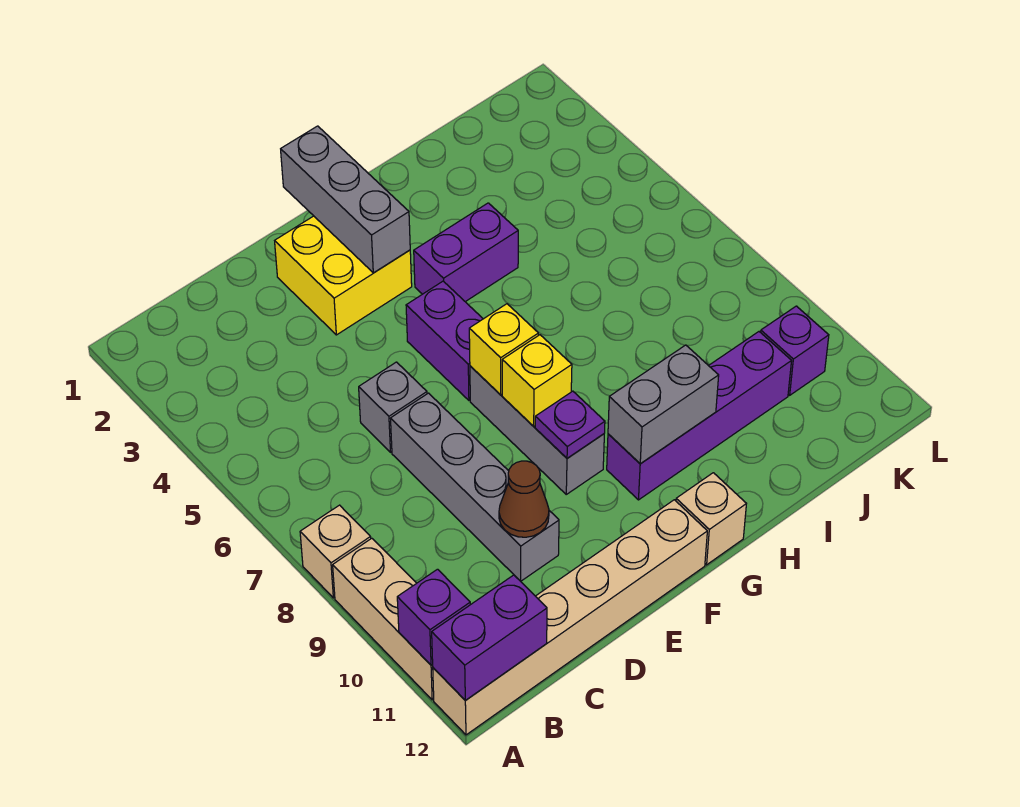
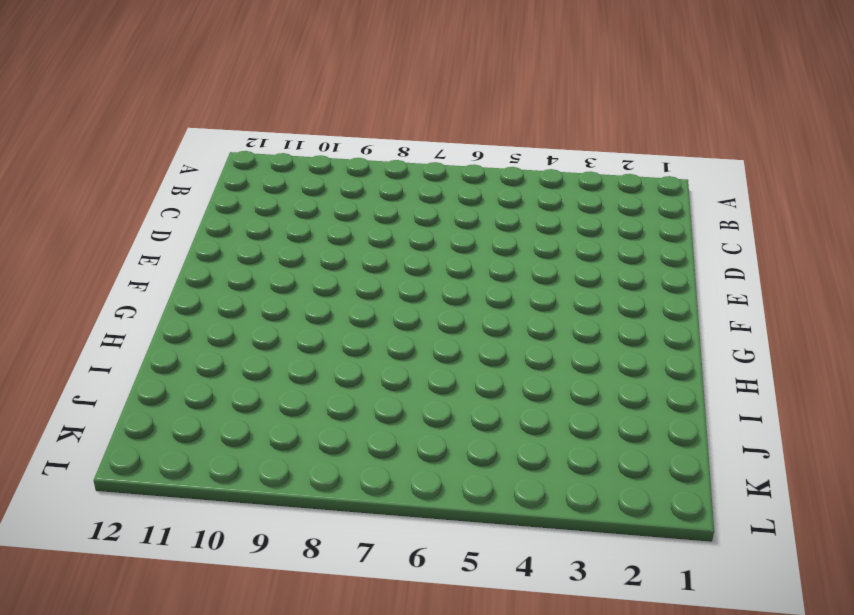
none -> tan brick A8 level 1
none -> tan brick A9:A11 level 1
none -> tan brick A12:F12 level 1

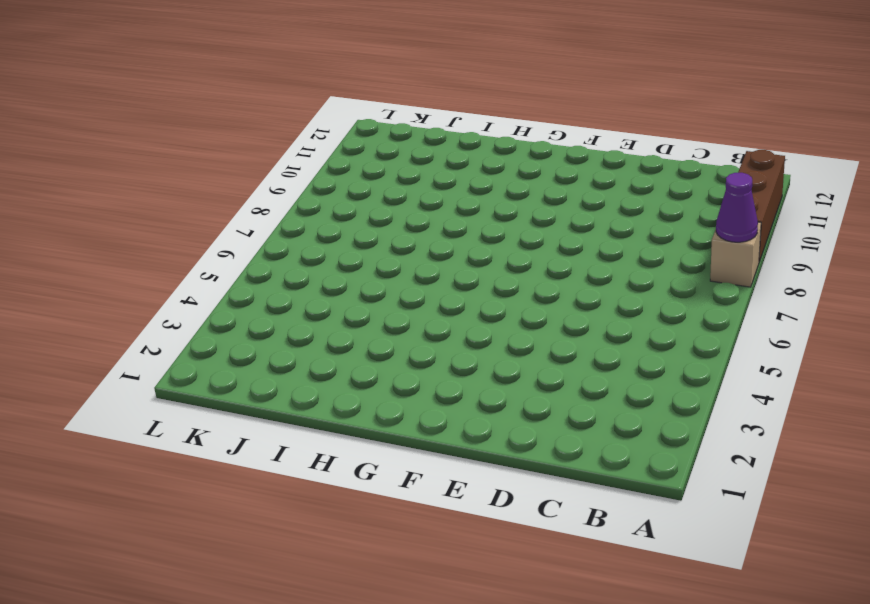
purple cone A8 level 2 -> none
brown brick A9:A11 level 1 -> tan brick A9:A11 level 1
none -> tan brick A12:F12 level 1
none -> grey brick D6 level 1
none -> grey brick D7:D10 level 1

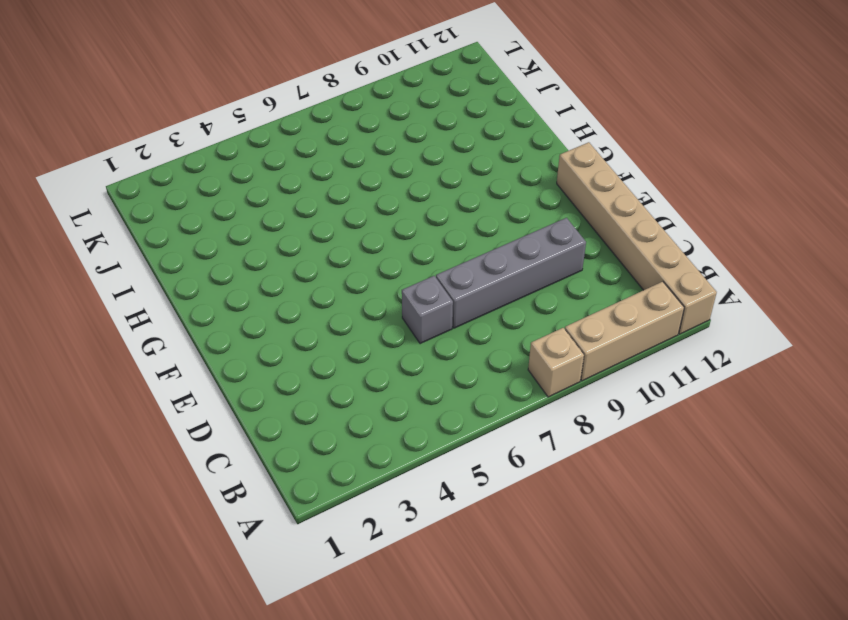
none -> yellow brick E2:F3 level 1
none -> purple brick F5:F6 level 1
none -> grey brick F7:F9 level 1

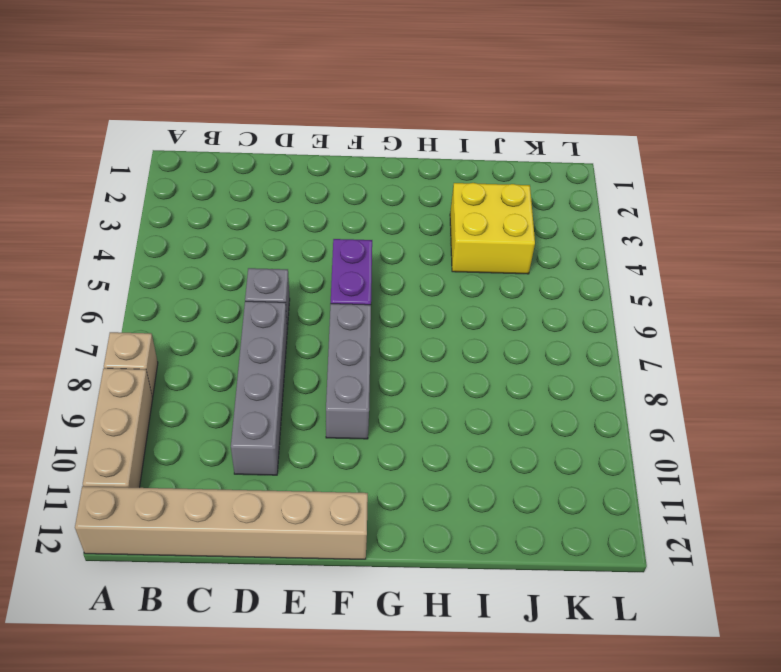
yellow brick I3:J4 level 1 -> yellow brick E2:F3 level 1
none -> purple brick G4:H4 level 1
none -> purple brick G10:J10 level 1
none -> tan brick G12 level 1

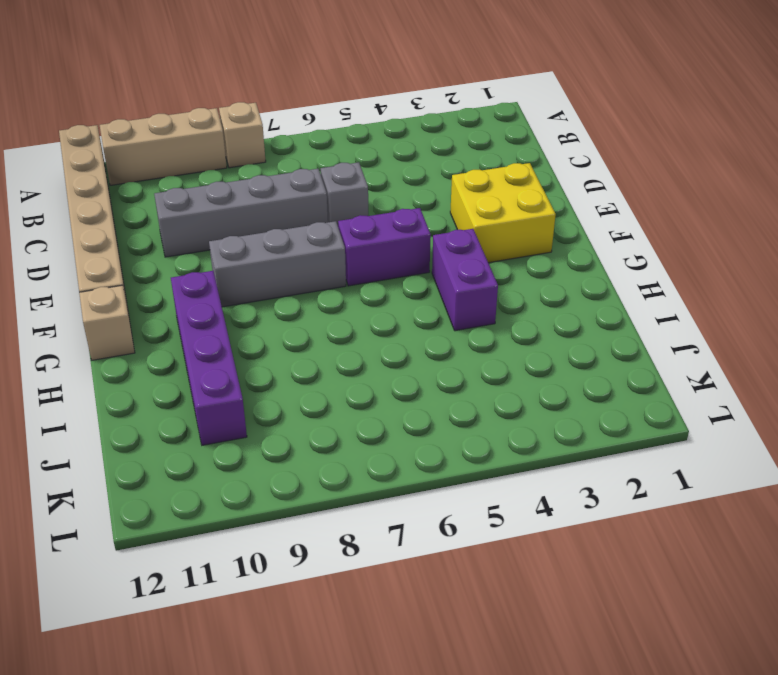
none -> purple brick K10 level 1
none -> purple brick A11 level 2
none -> purple brick A12:B12 level 2

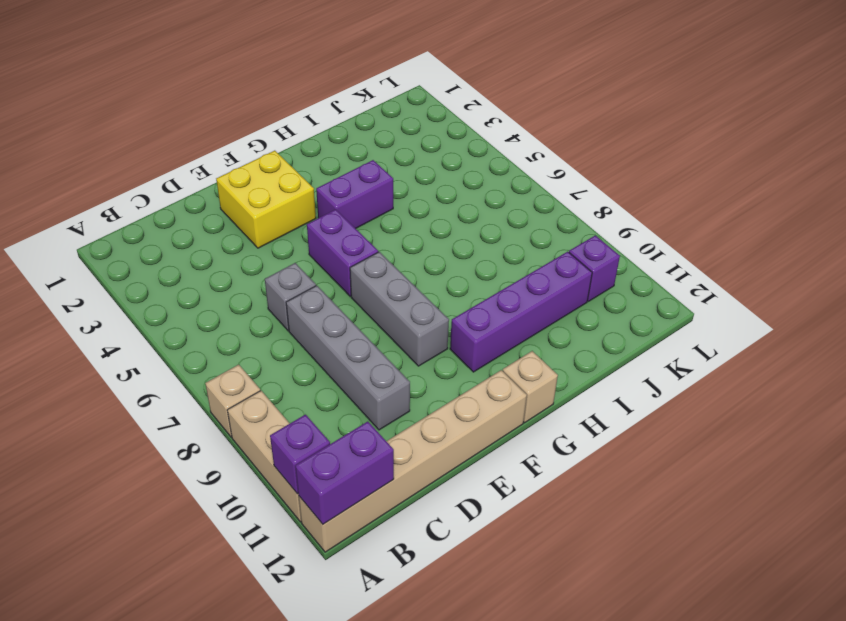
none -> brown cone D10 level 2
none -> grey brick F1:F3 level 2
none -> yellow brick F7 level 2

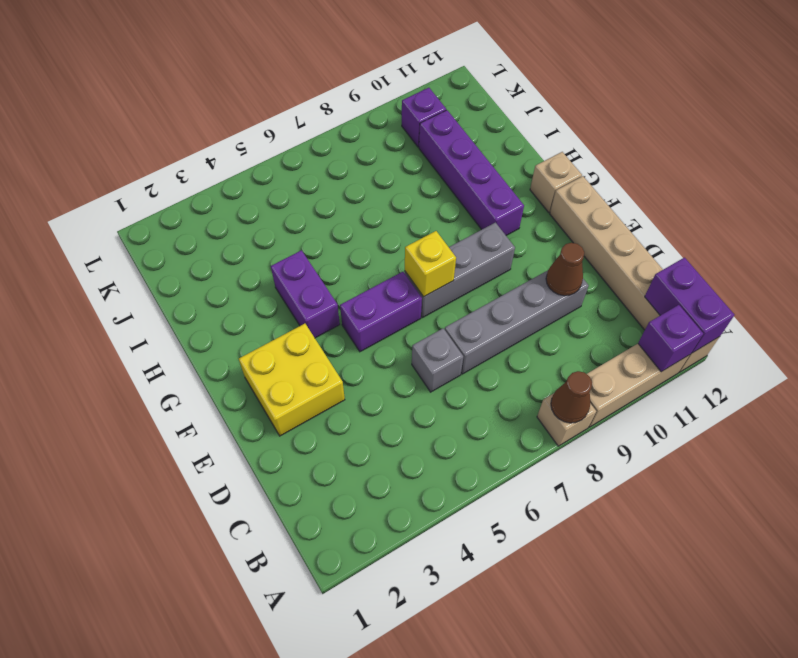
brown cone A8 level 2 -> none
none -> grey brick F1:F3 level 2
none -> yellow brick F8 level 2
none -> purple plate F9 level 2

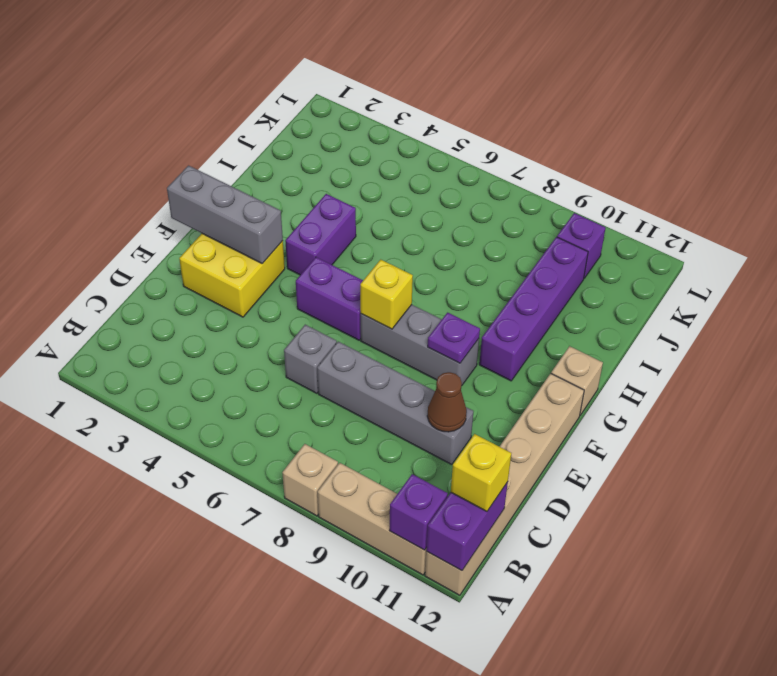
yellow brick B12 level 3 -> yellow brick F8 level 2
none -> grey brick G10:H10 level 2

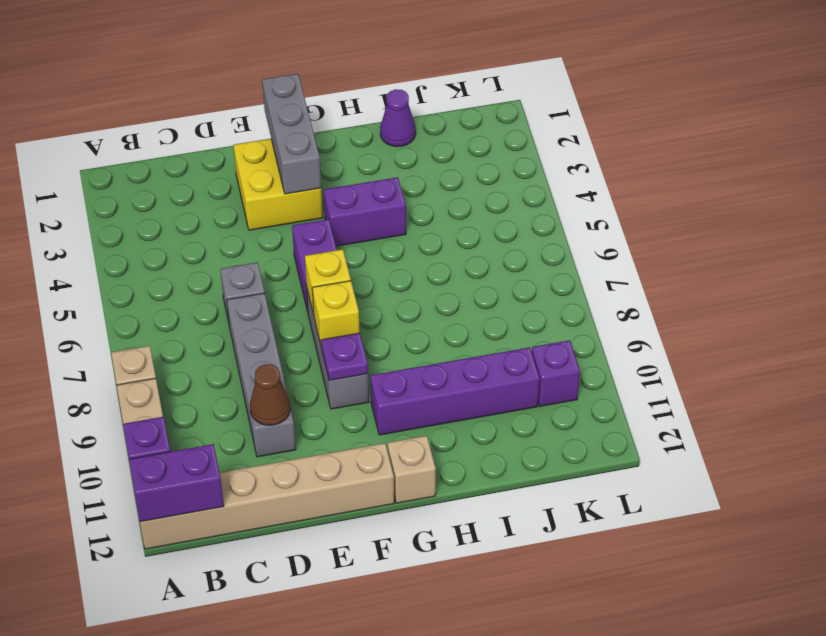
purple cone I1 level 1 -> none
none -> grey brick G10:H10 level 2

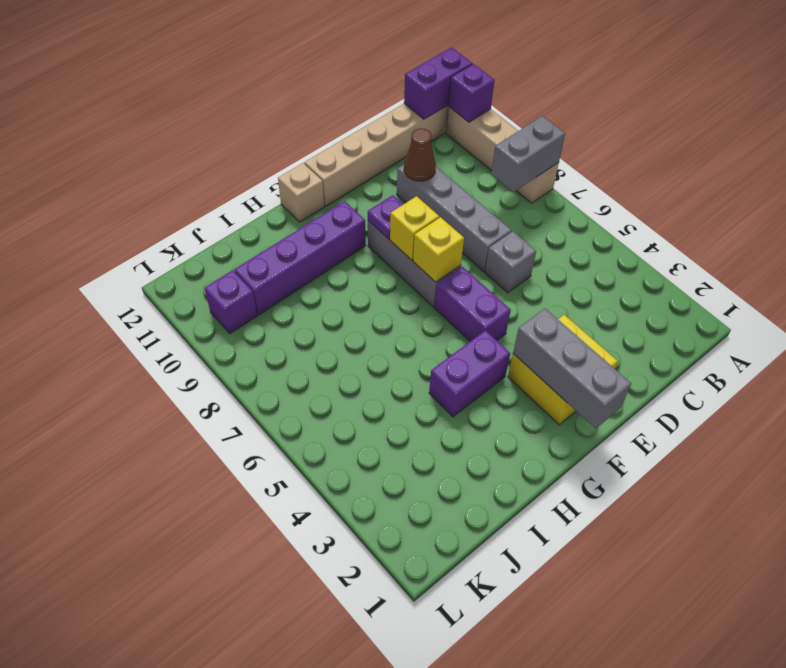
grey brick A8:B8 level 2 -> grey brick G10:H10 level 2

